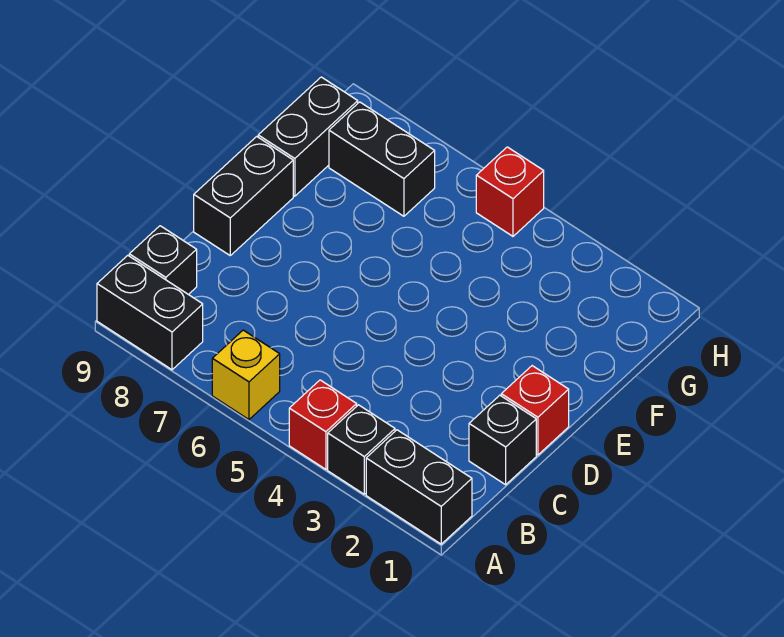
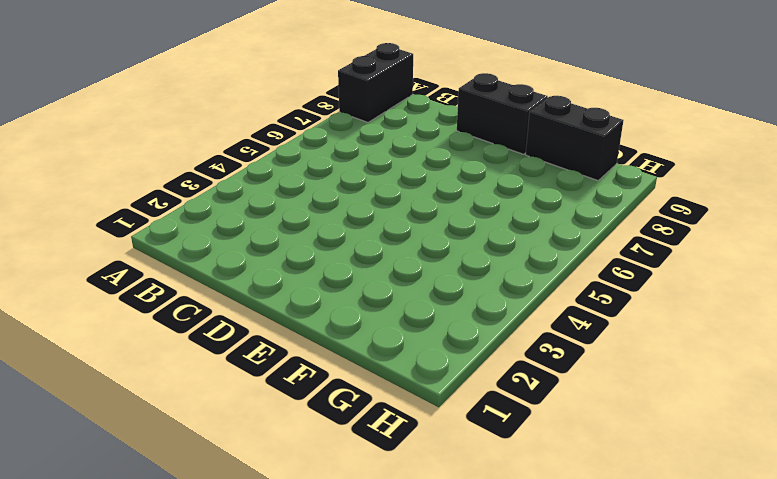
none -> black brick A1:A2 level 1
none -> black brick A3 level 1
none -> red brick A4 level 1

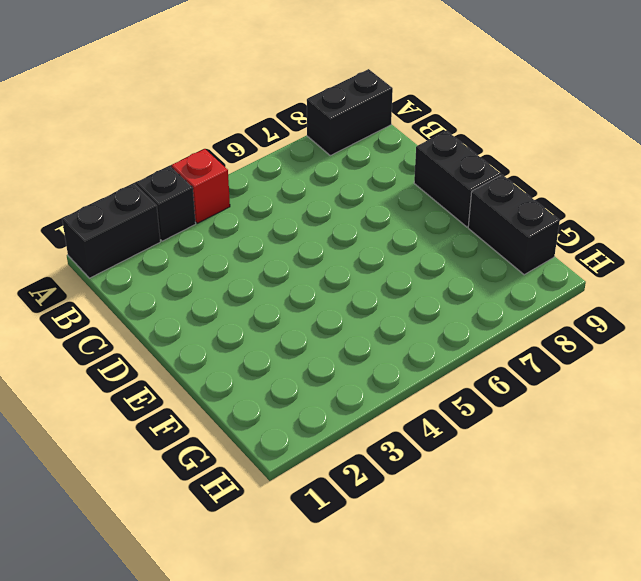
none -> yellow brick A6 level 1
none -> black brick B9 level 1
none -> black brick C1 level 1

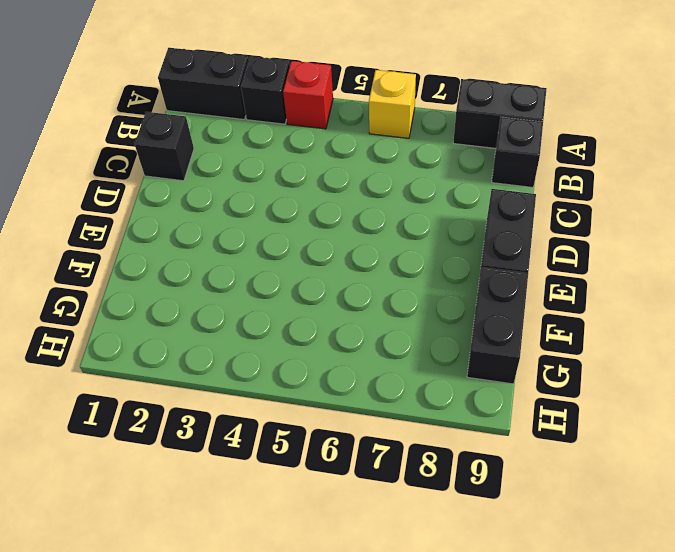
none -> red brick D1 level 1
none -> black brick G7:G8 level 1
none -> red brick H5 level 1

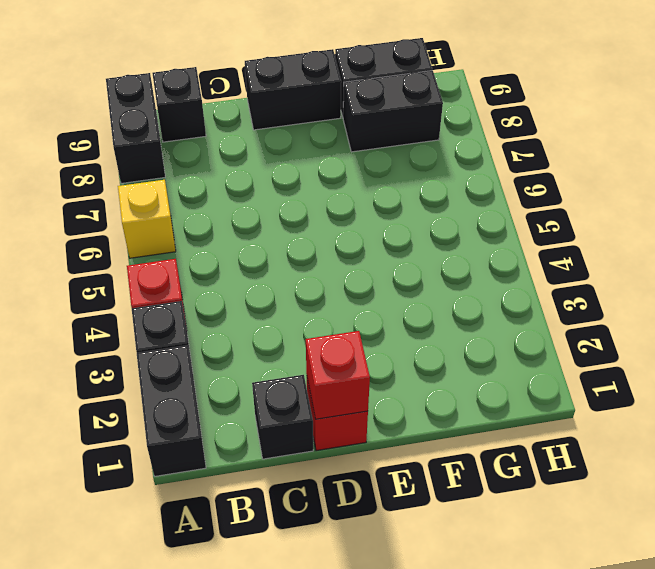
red brick D1 level 2 -> red brick H5 level 1
black brick F8:G8 level 1 -> black brick G7:G8 level 1

